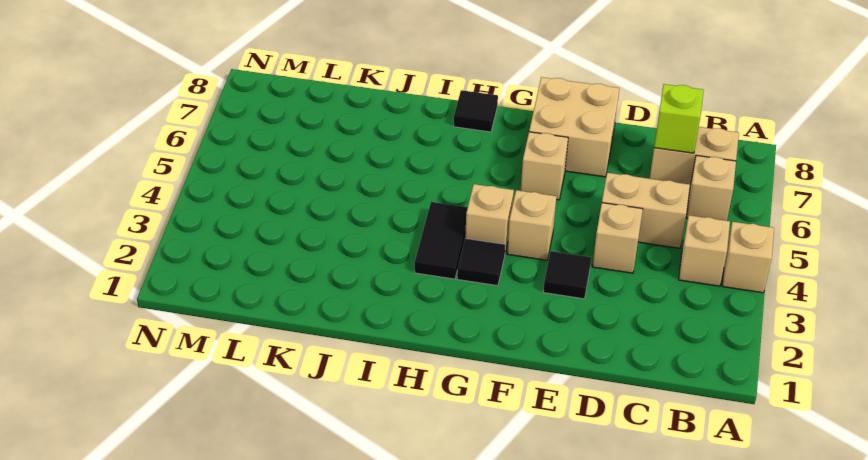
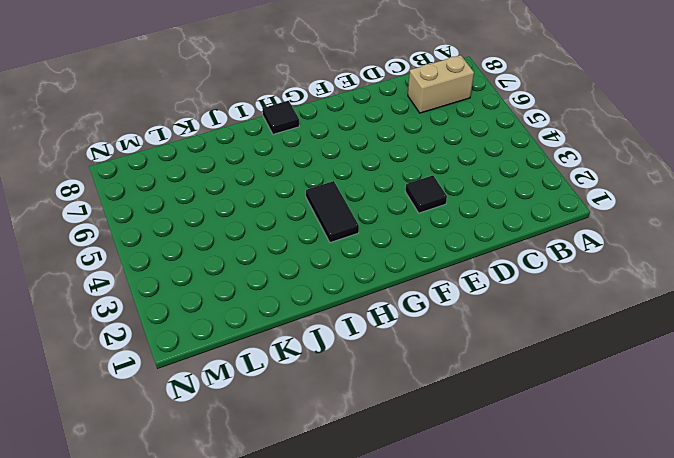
none -> tan brick A4 level 1
none -> tan brick B4 level 1
none -> tan brick B6 level 1

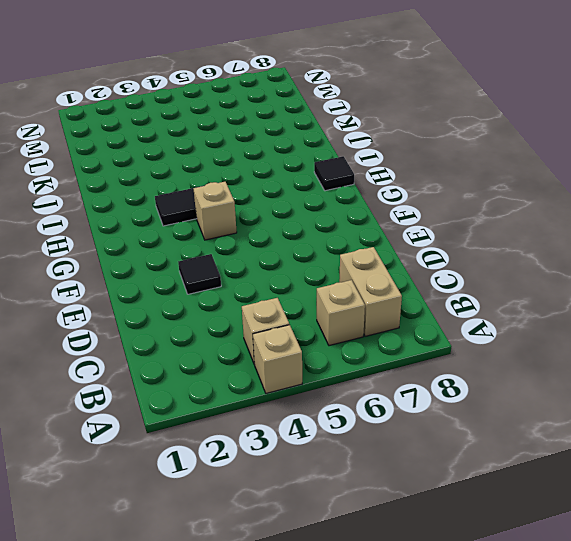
none -> tan brick C5:D5 level 1
none -> tan brick D4 level 1
none -> tan brick E7:F8 level 1

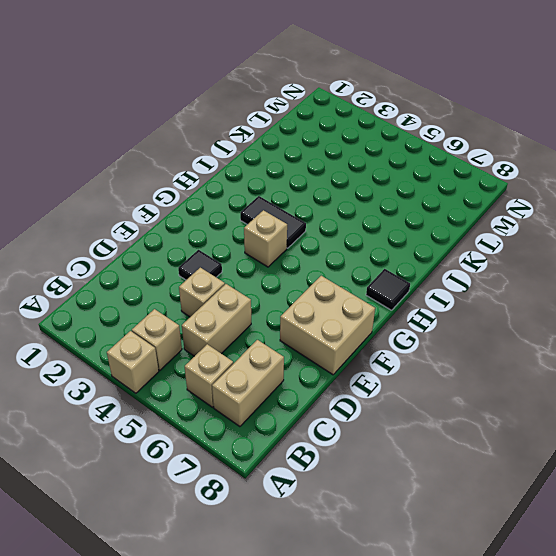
none -> tan brick F4 level 1
none -> tan brick F6 level 1
none -> black tile G3 level 1

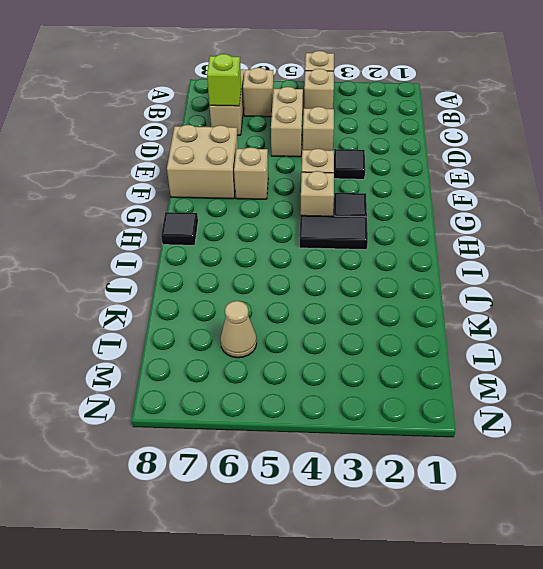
tan cone L6 level 1 -> none

